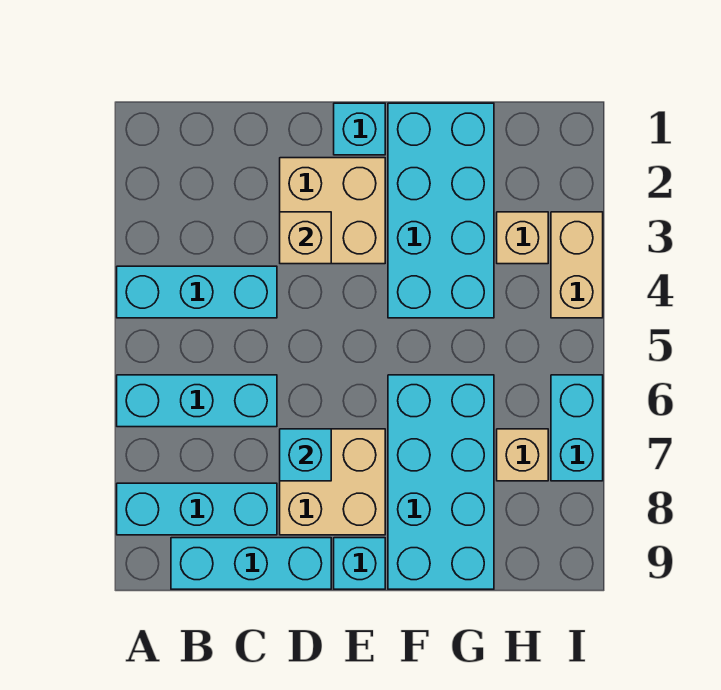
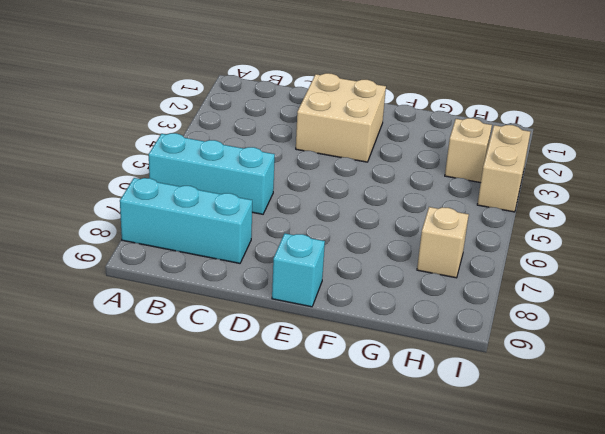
none -> cyan brick A4:C4 level 1
none -> cyan brick B9:D9 level 1
none -> tan brick D7:E8 level 1

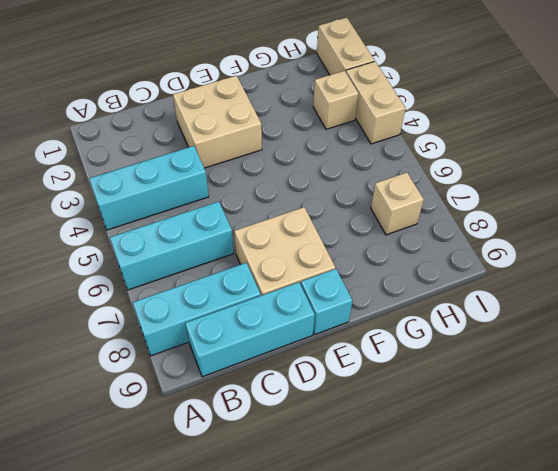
tan brick I1:I2 level 1 -> none
none -> cyan brick E1 level 1
none -> cyan brick F1:G4 level 1
none -> cyan brick F6:G9 level 1

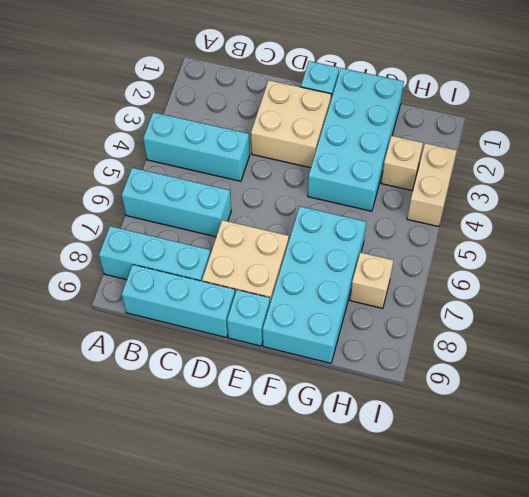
none -> cyan brick I6:I7 level 1
none -> tan brick D3 level 2
none -> cyan brick D7 level 2

